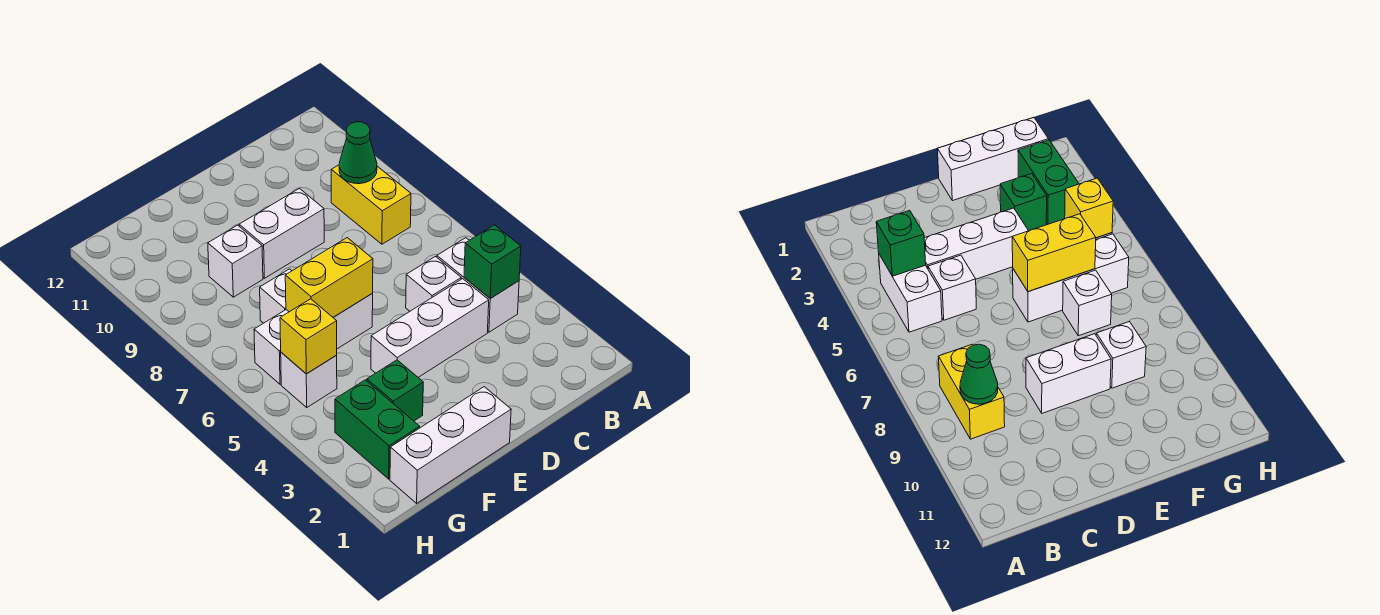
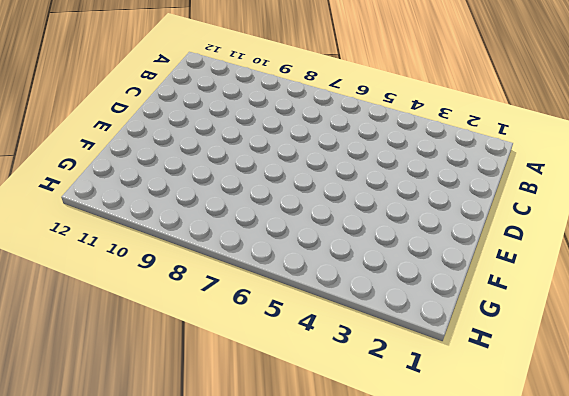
none -> white brick B4:B5 level 1
none -> yellow brick B8:B9 level 1
none -> white brick C4:E4 level 1

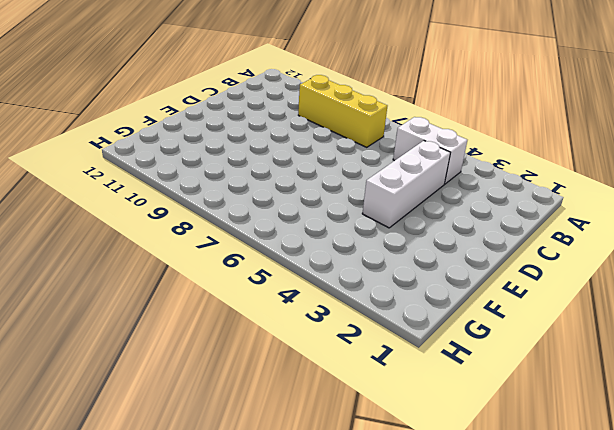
yellow brick B7:B9 level 1 -> yellow brick B8:B9 level 1
none -> white brick C5 level 1
none -> white brick D9:E9 level 1
none -> white brick E1:G1 level 1

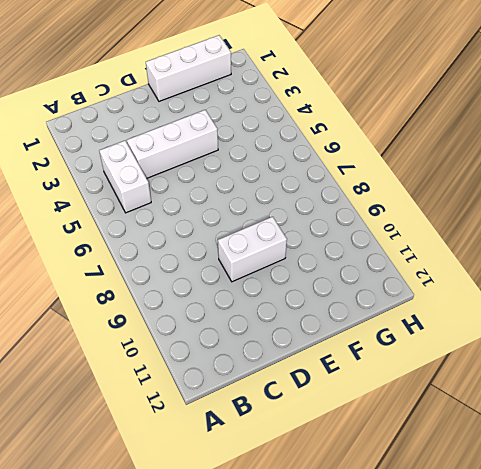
none -> yellow brick B8:B9 level 1
none -> white brick C5 level 1
none -> white brick E6:G6 level 1

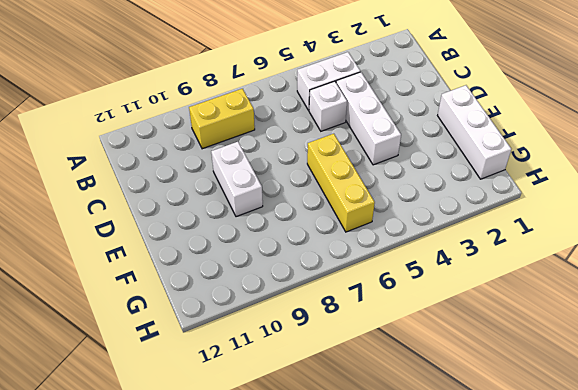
yellow brick E6:G6 level 1 -> white brick E6:G6 level 1
none -> green brick F3 level 1
none -> white brick F7 level 1
none -> white brick F9 level 1

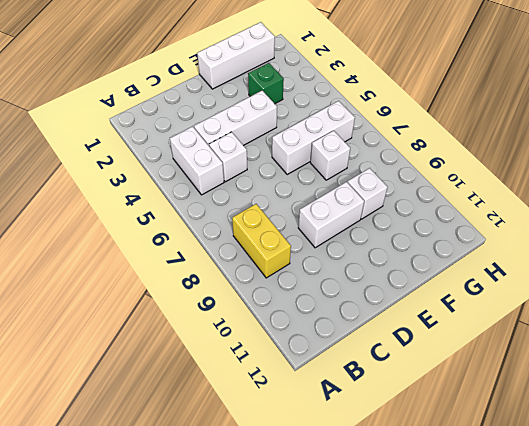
none -> green brick G2:G3 level 1
none -> white brick G5 level 1
none -> green brick B4 level 2

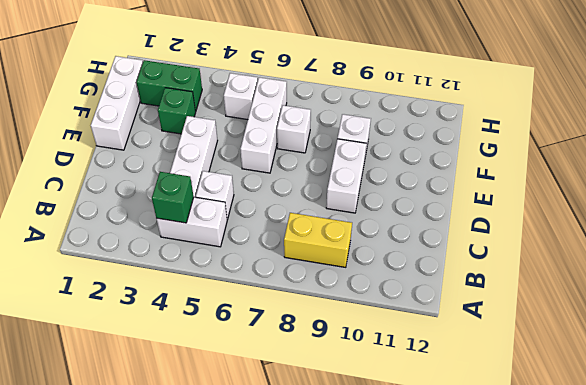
none -> green cone B9 level 2
none -> yellow brick E6:F6 level 2
none -> yellow brick G5 level 2

